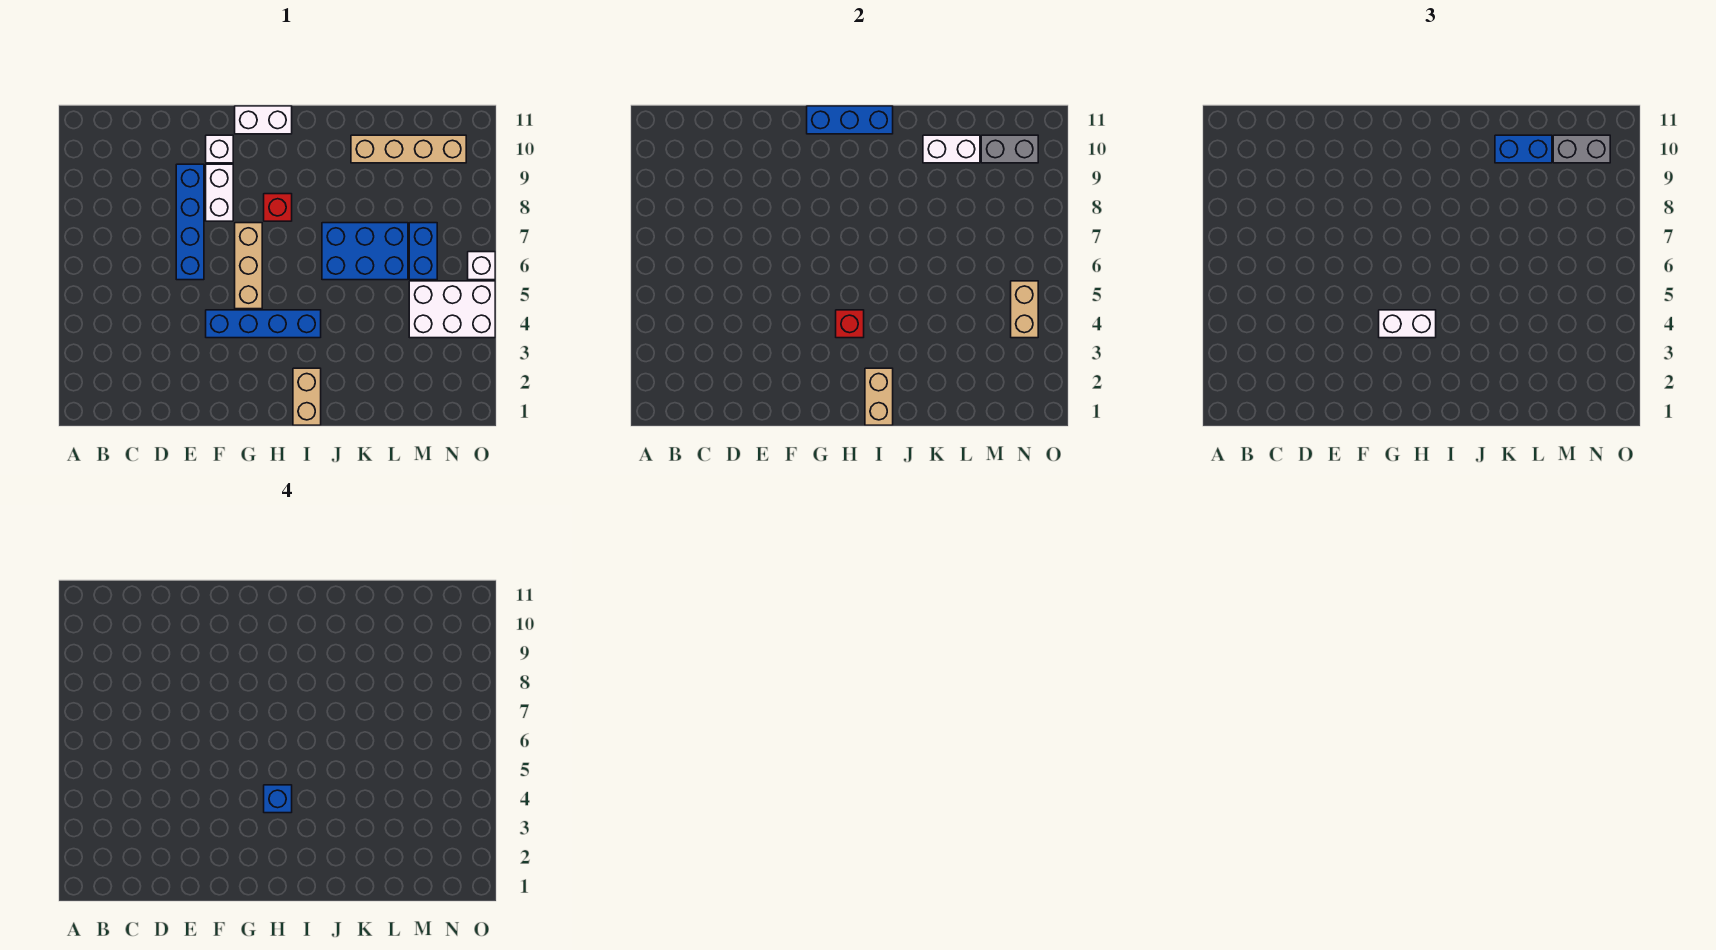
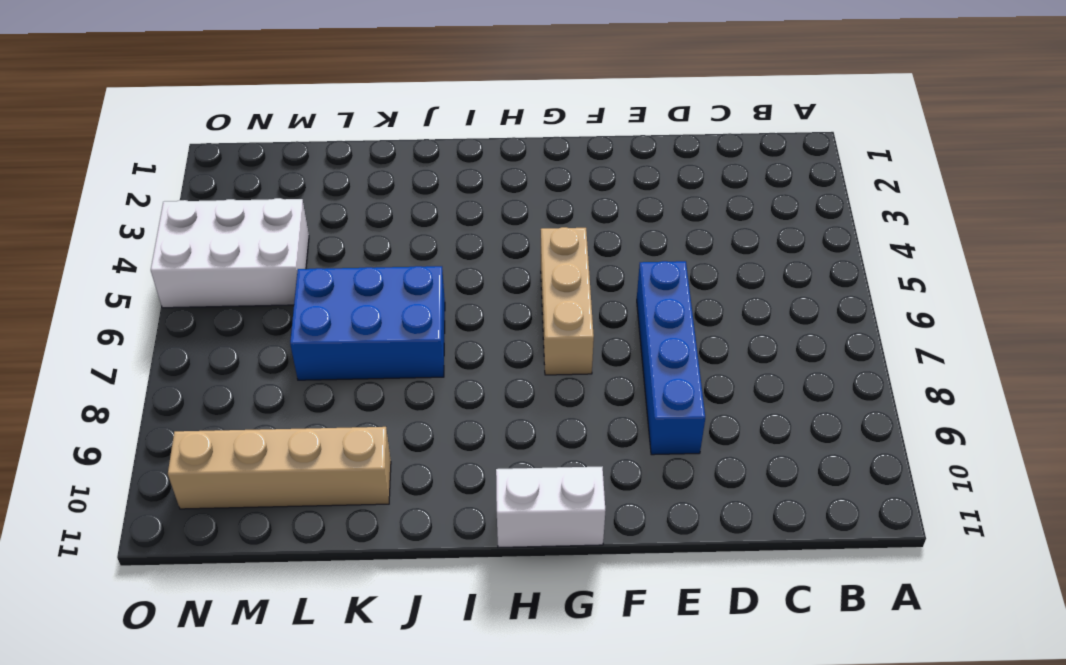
none -> blue brick F4:I4 level 1
none -> white brick F8:F9 level 1
none -> white brick F10 level 1

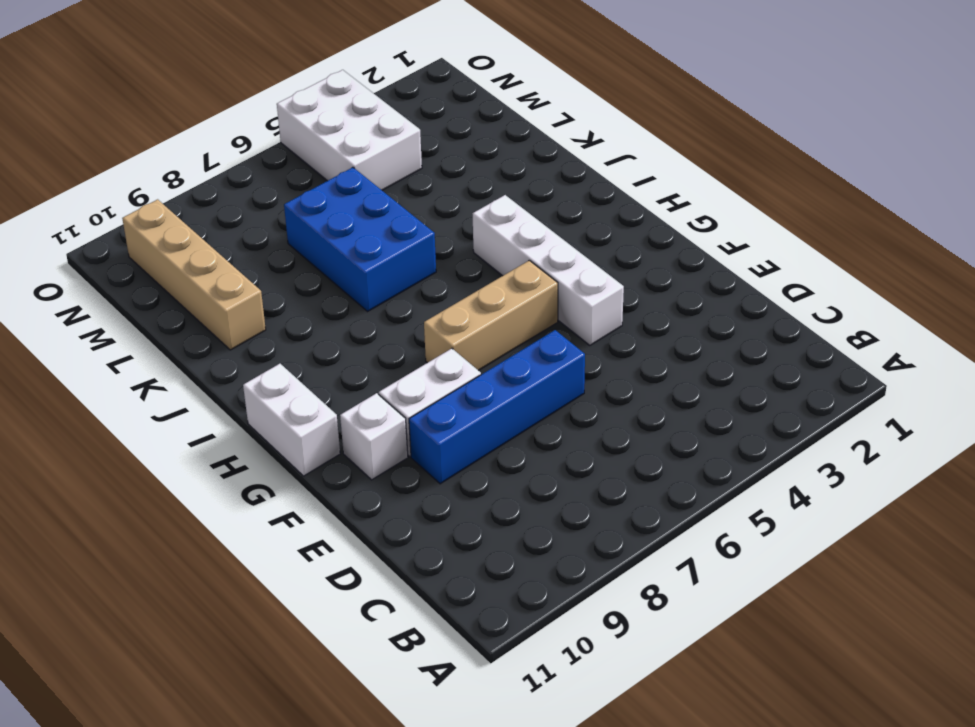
white brick F4:I4 level 1 -> blue brick F4:I4 level 1
none -> red brick H8 level 1
none -> tan brick I1:I2 level 1
none -> blue brick M6:M7 level 1

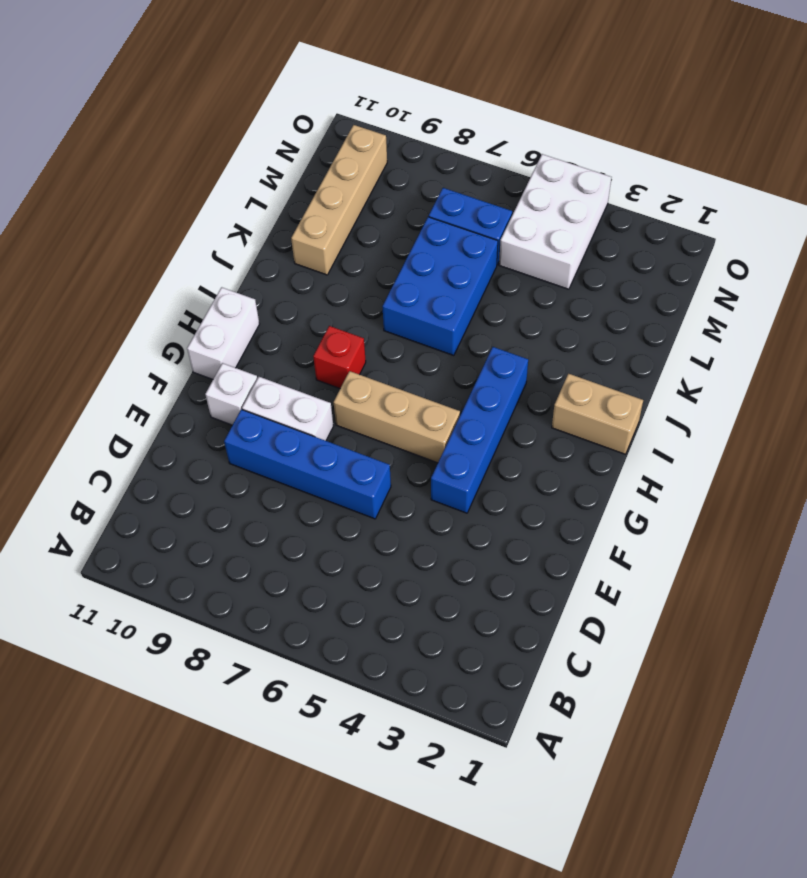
none -> white brick O6 level 1
none -> blue brick G11:I11 level 2
none -> red brick H4 level 2

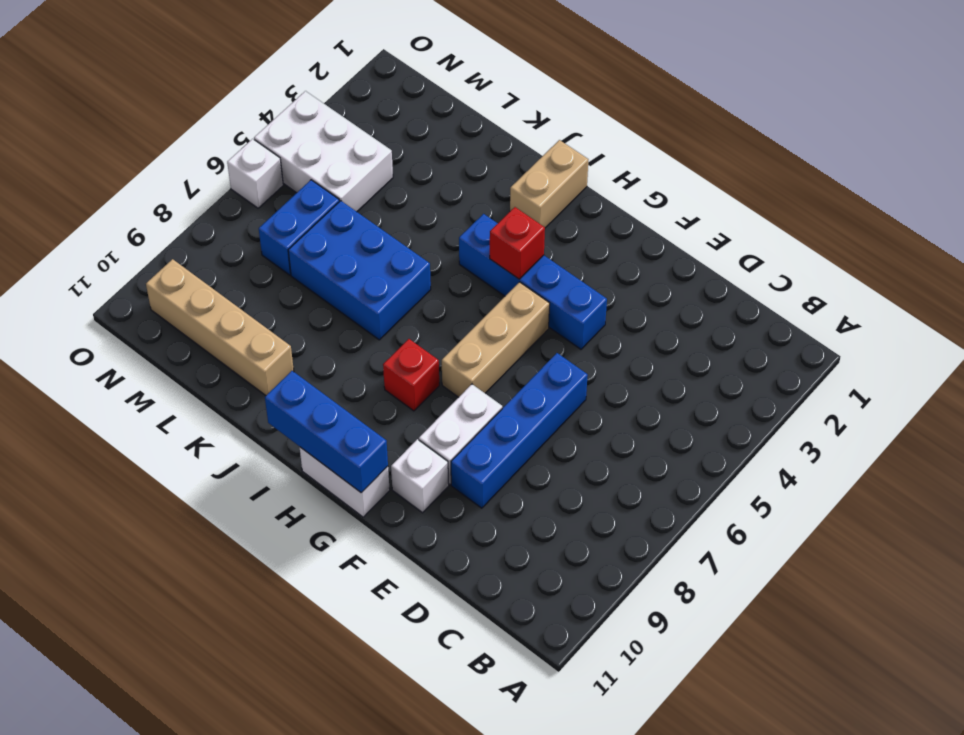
none -> tan brick I1:I2 level 2
none -> white brick K10:L10 level 2
none -> grey brick M10:N10 level 2

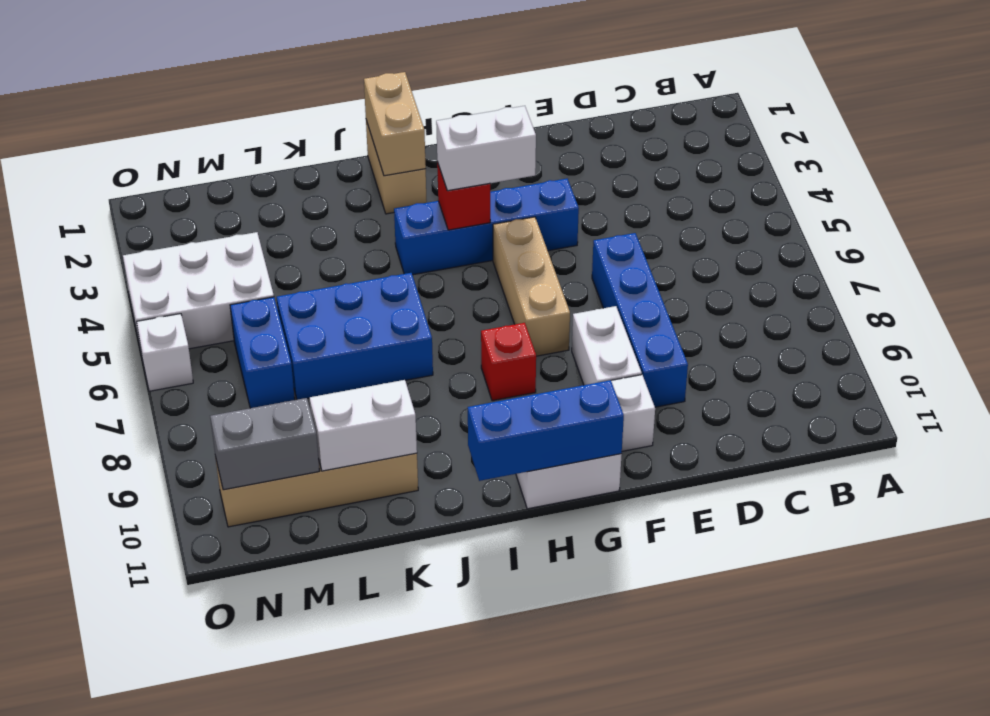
none -> tan brick N4:N5 level 2
none -> blue brick K10:L10 level 3
none -> grey brick M10:N10 level 3

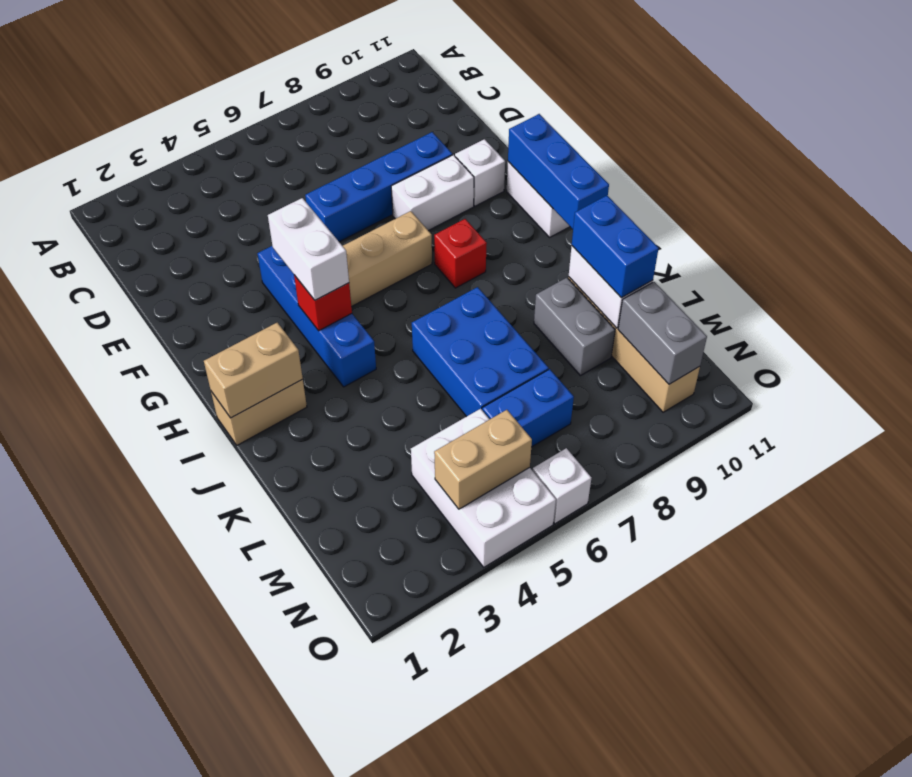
grey brick K9:L9 level 1 -> grey brick M10:N10 level 3
none -> blue brick H4 level 4

